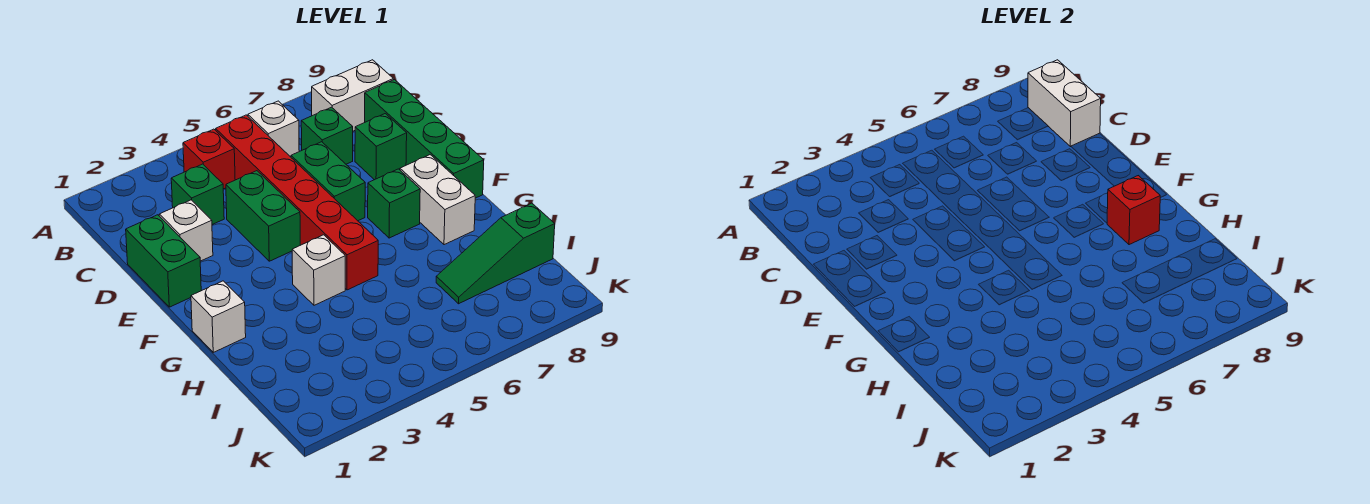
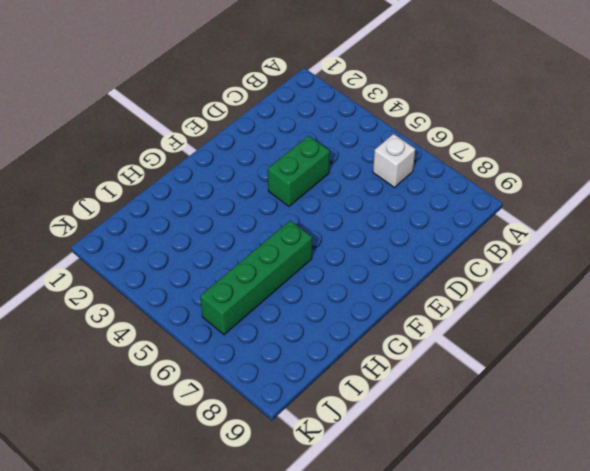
green brick G6:J6 level 1 -> green brick C9:F9 level 1
none -> red brick B4 level 1
none -> red brick B5:G5 level 1
none -> white brick B8:B9 level 1

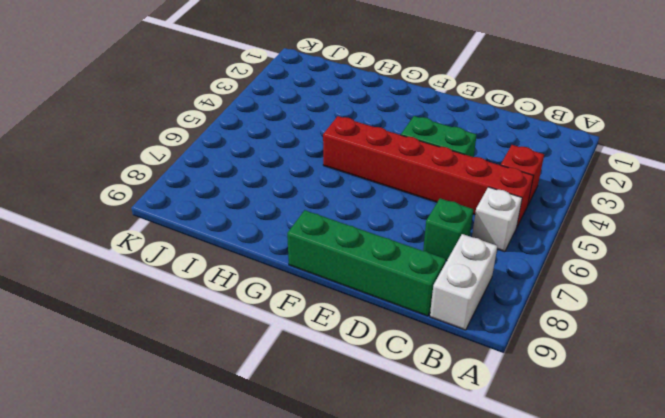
none -> green brick C3 level 1
none -> green brick D1:E1 level 1
none -> white brick D2 level 1

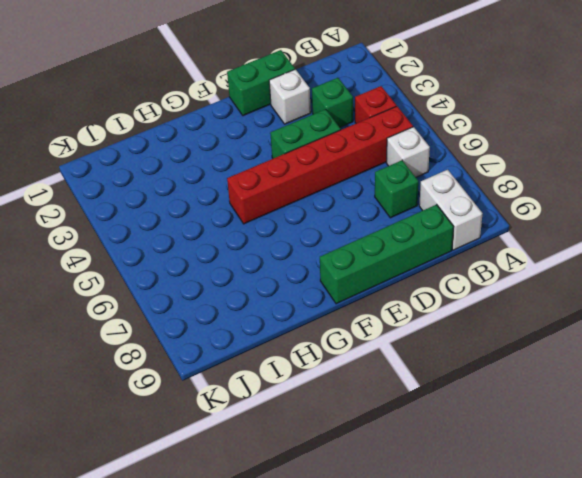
none -> green brick D6:E6 level 1
none -> green brick D8 level 1
none -> green brick F7 level 1

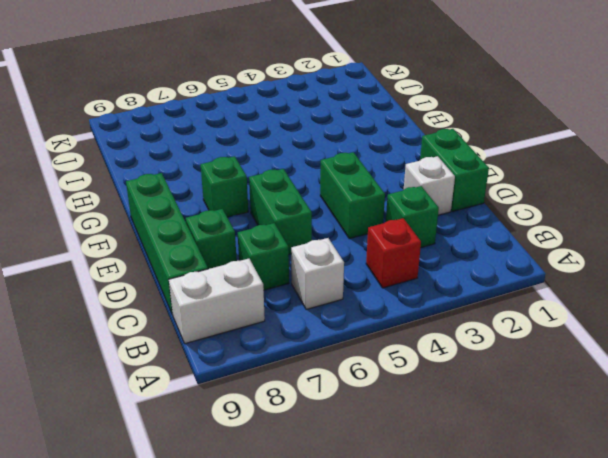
none -> red brick B5:G5 level 1
none -> white brick F8:G8 level 1
none -> white brick G1 level 1

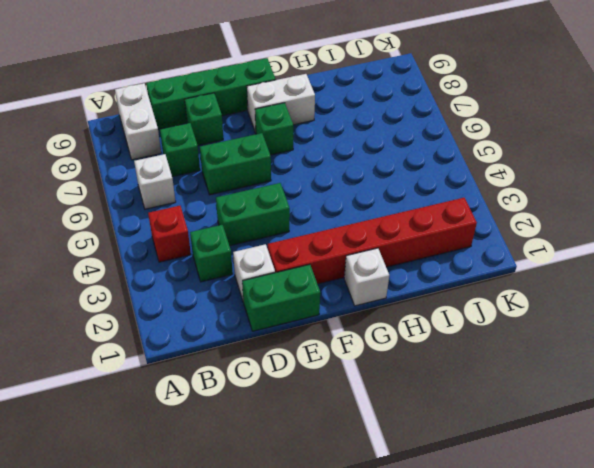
red brick E2:J2 level 1 -> red brick B5:G5 level 1
none -> white brick G4 level 1
none -> green slope I7:I9 level 1 top 9
none -> white brick B9:C9 level 2

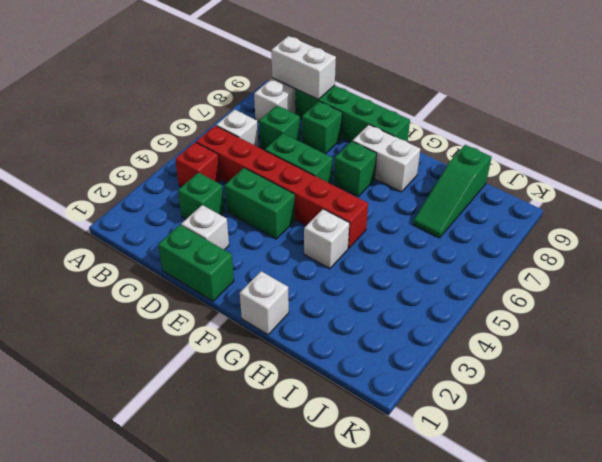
none -> red brick G8 level 2

